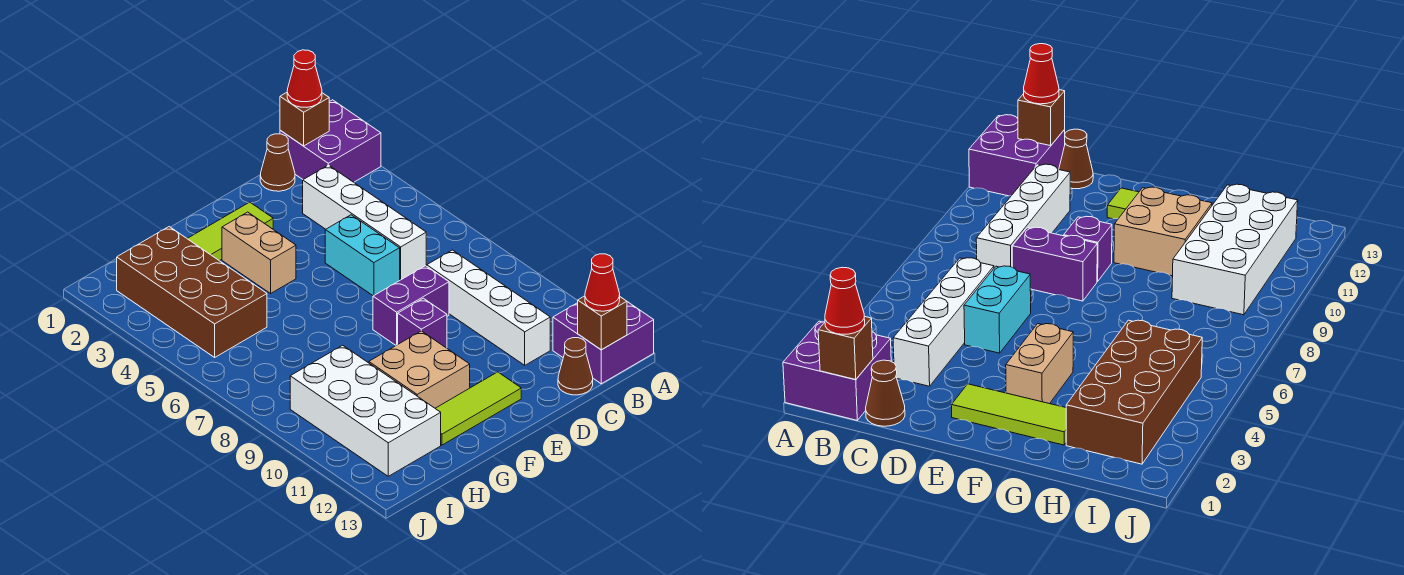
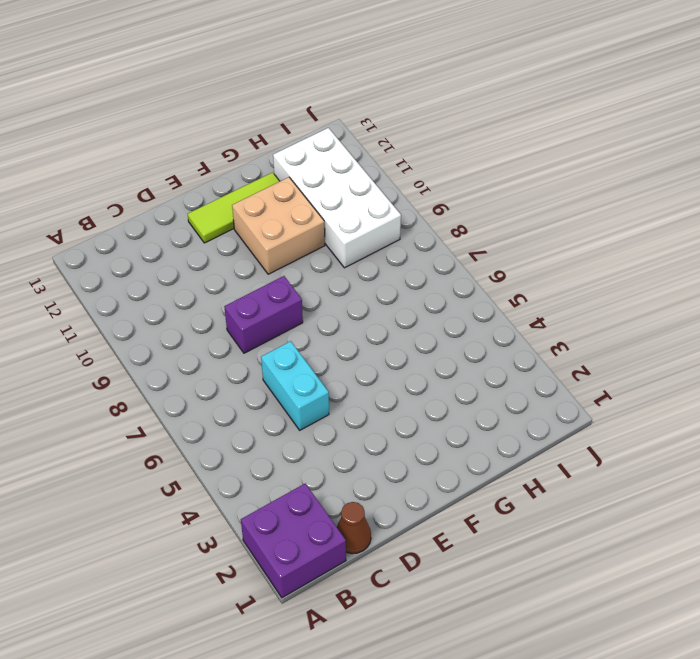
none -> purple brick A12:B13 level 1
none -> white brick C3:C6 level 1
none -> white brick C8:C11 level 1

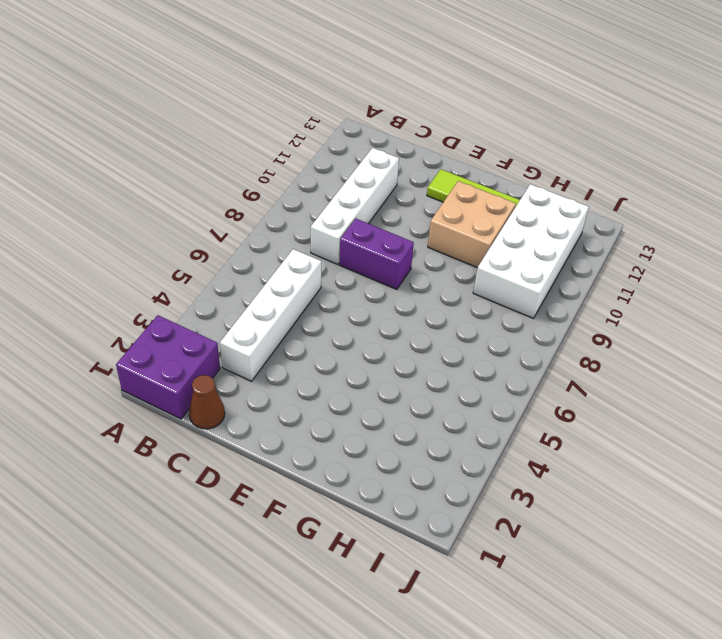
none -> purple brick A12:B13 level 1
none -> brown cone C13 level 1
none -> cyan brick D5:D6 level 1

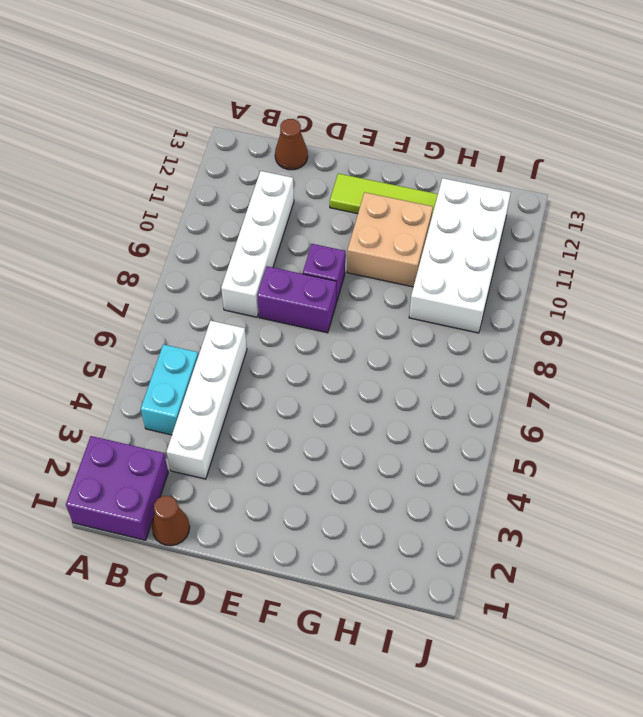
cyan brick B4:B5 level 1 -> cyan brick D5:D6 level 1
none -> purple brick A12:B13 level 1
none -> lime tile E2:G2 level 1
none -> tan brick F3:F4 level 1

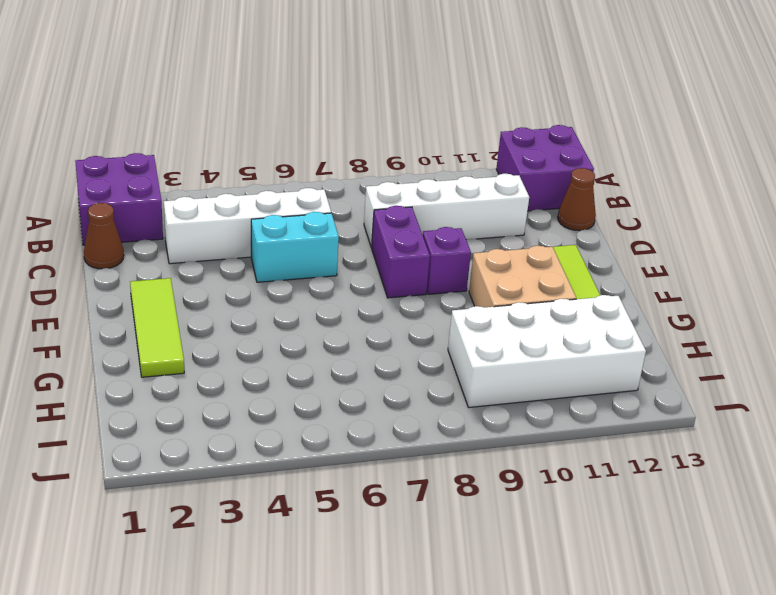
none -> tan brick F3:F4 level 1
none -> brown brick H2:I5 level 1
none -> brown brick B1 level 2

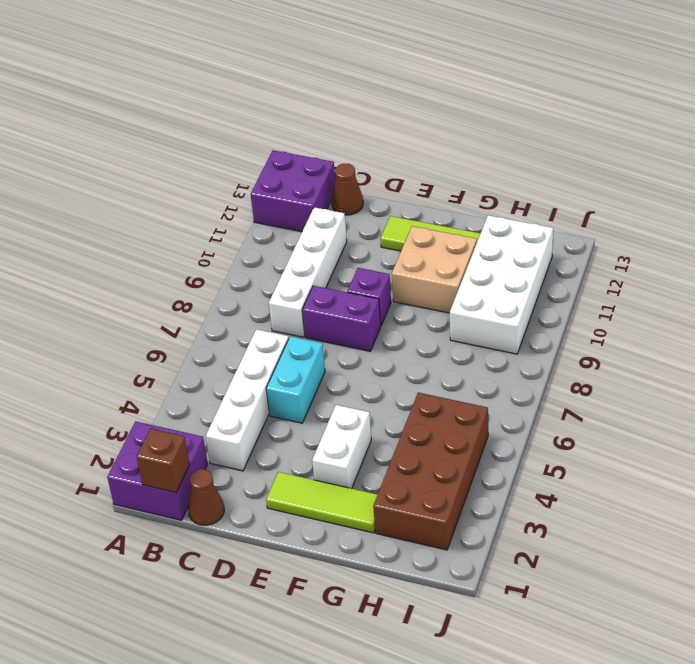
white brick F3:F4 level 1 -> tan brick F3:F4 level 1
none -> brown brick B13 level 2
none -> red cone B1 level 3
none -> red cone B13 level 3

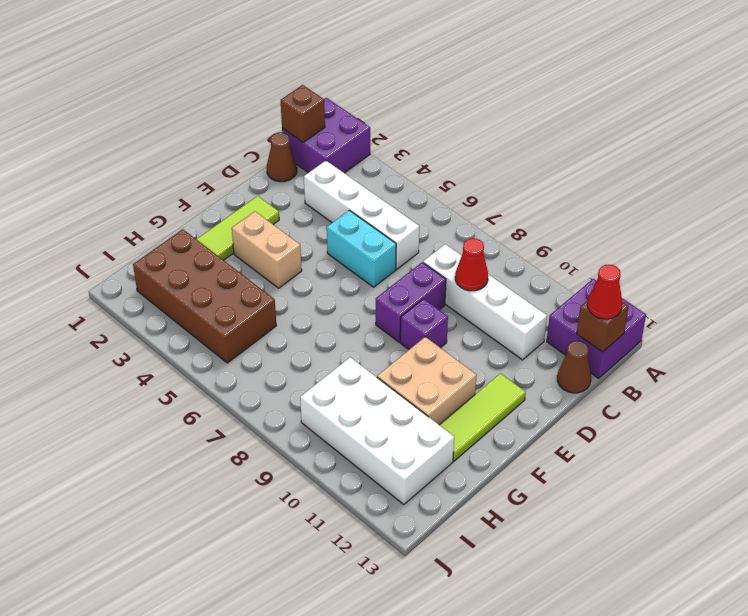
red cone C9 level 2 -> red cone B1 level 3

